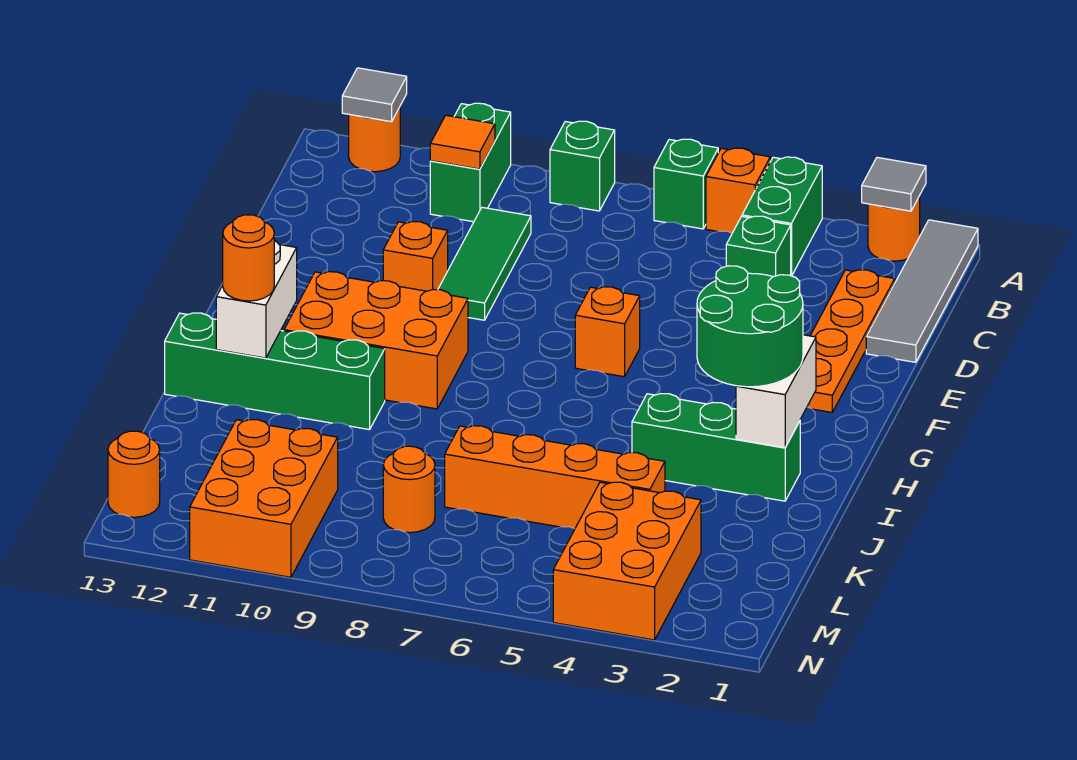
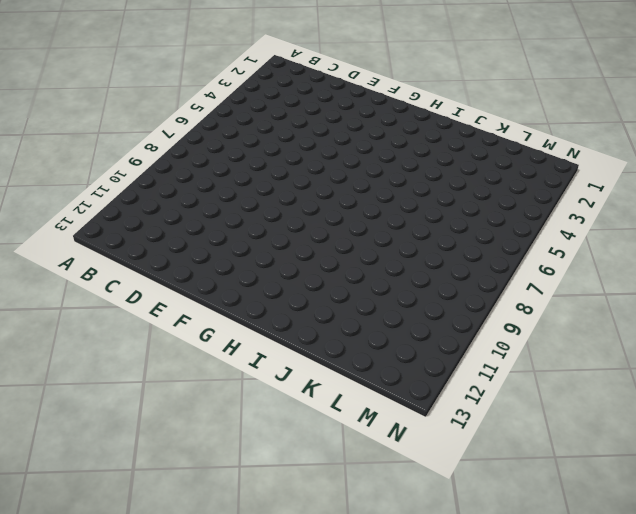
none -> grey tile A1:D1 level 1
none -> orange round brick A2 level 1
none -> green brick A4:B4 level 1

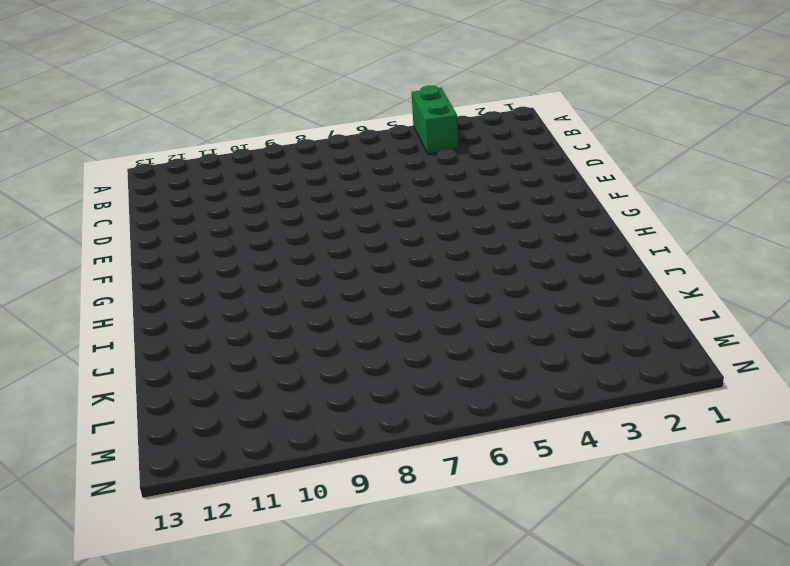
none -> grey tile A1:D1 level 1
none -> orange round brick A2 level 1
none -> orange brick A5 level 1

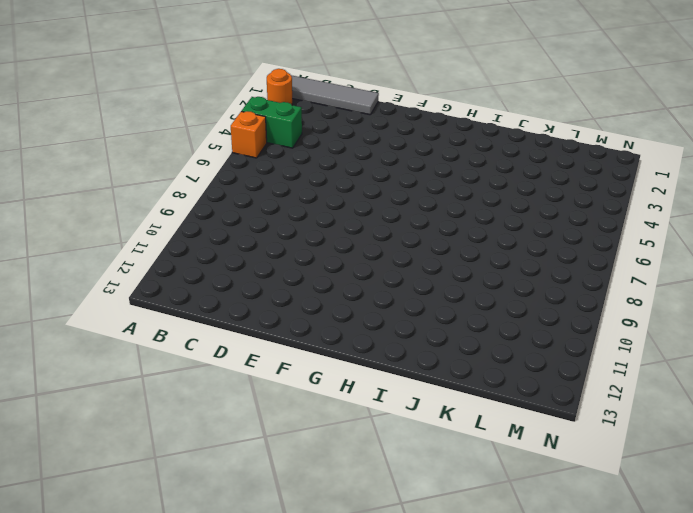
none -> green brick A6 level 1
none -> green brick A8 level 1
none -> green brick A10:B10 level 1

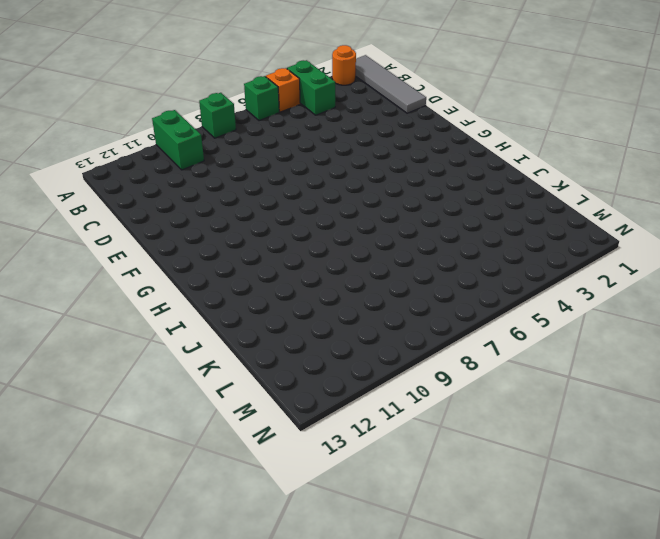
none -> orange round brick A12 level 1
none -> orange plate C2:F2 level 1
none -> green brick C4 level 1

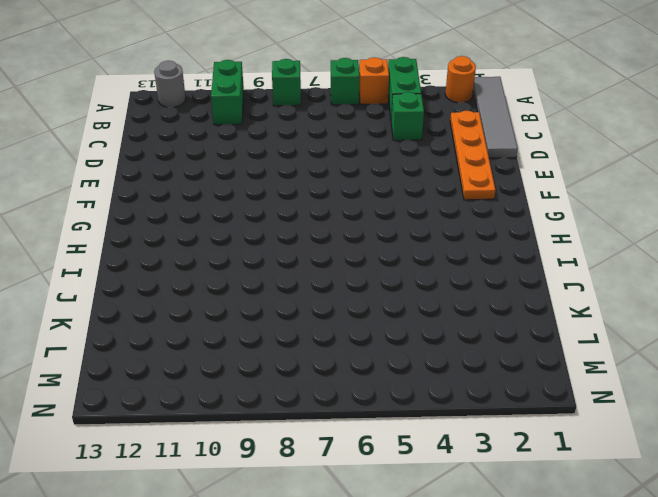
grey round brick A12 level 1 -> orange round brick A12 level 1
none -> green tile C9:E9 level 1
none -> orange brick E10 level 1
none -> orange brick F6 level 1

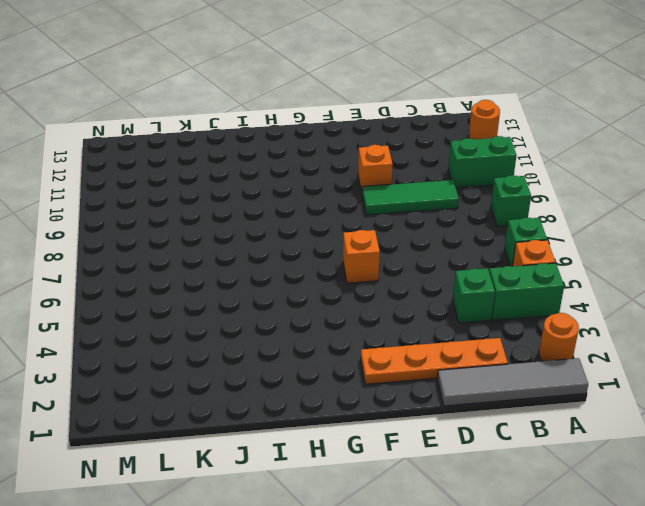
none -> orange brick G9:H11 level 1
none -> green brick I2:I4 level 1
none -> green brick I10:I13 level 1

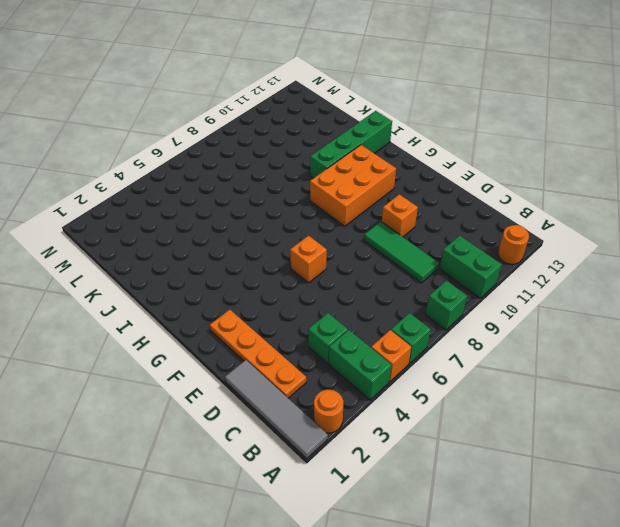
none -> green brick I2:I4 level 1
none -> orange brick K4:K7 level 1
none -> orange brick L3:N4 level 1

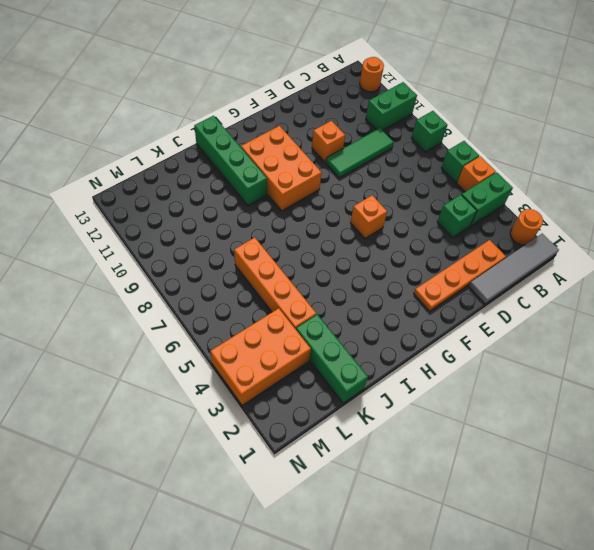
green brick K1:K3 level 1 -> green brick I2:I4 level 1
none -> orange round brick L8 level 1
none -> orange brick L10:N11 level 1
none -> orange round brick M13 level 1

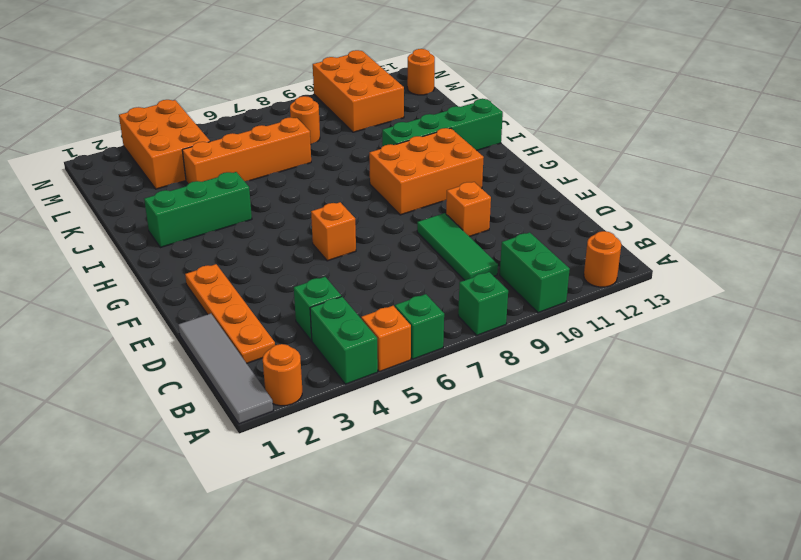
none -> grey tile A2 level 2
none -> grey tile A12 level 2
none -> orange tile B10 level 2

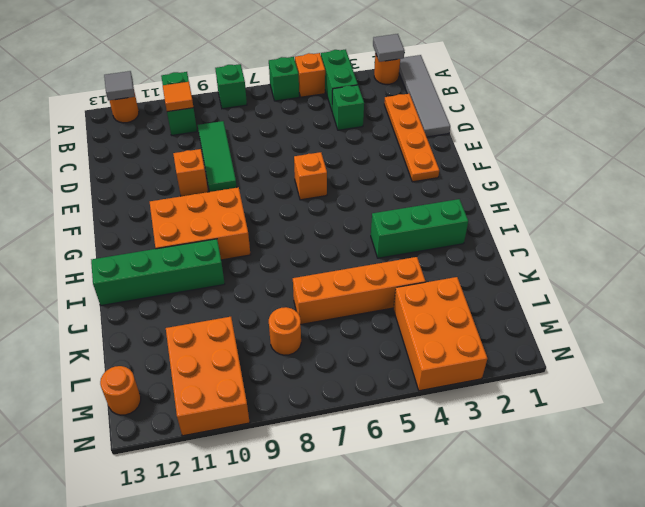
none -> white brick H2:I2 level 2
none -> white brick H12:I12 level 2
none -> green round brick H2:I3 level 3

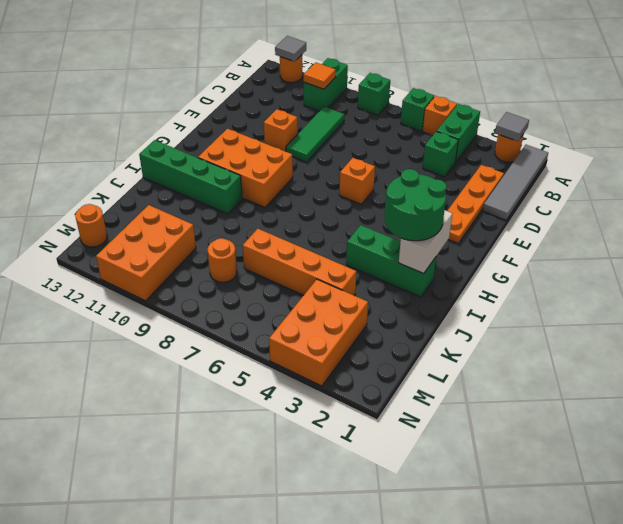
none -> white brick H12:I12 level 2
none -> orange round brick I12 level 3

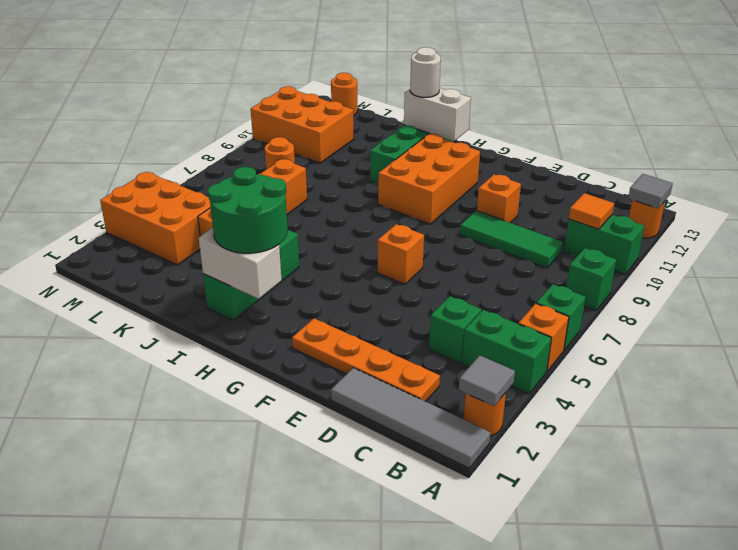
white round brick I12 level 3 -> orange round brick I12 level 3

